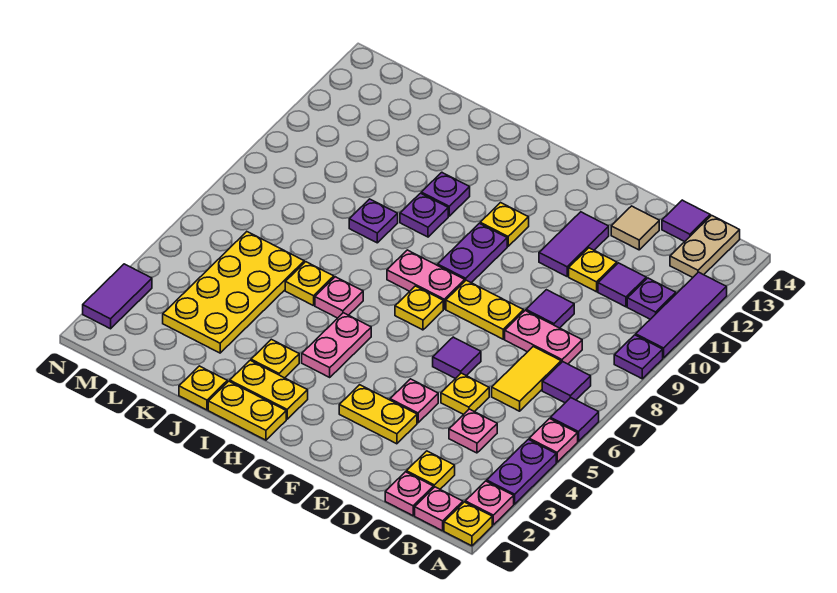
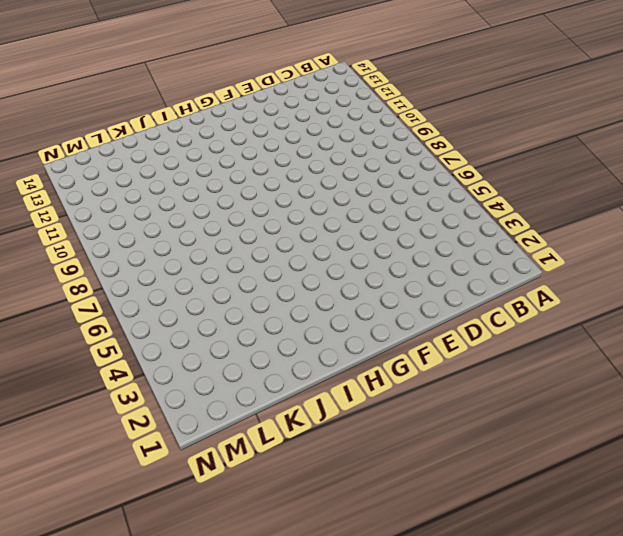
none -> yellow plate A1 level 1
none -> pink plate A2 level 1
none -> purple plate A3:A4 level 1
none -> pink plate A5 level 1

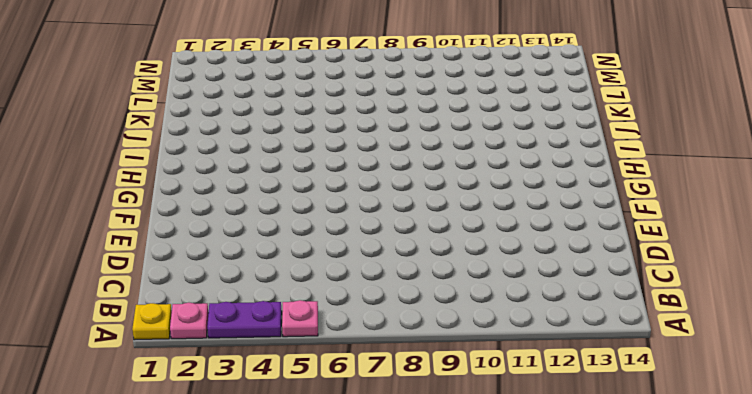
none -> purple tile A6 level 1
none -> purple plate A9 level 1
none -> purple tile A10:A12 level 1
none -> pink plate B1 level 1

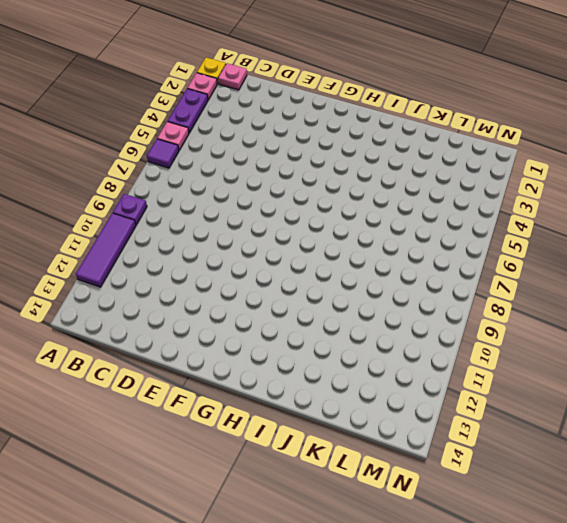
none -> purple tile B7 level 1
none -> purple plate B11 level 1
none -> tan plate B13:B14 level 1
none -> pink plate C1 level 1

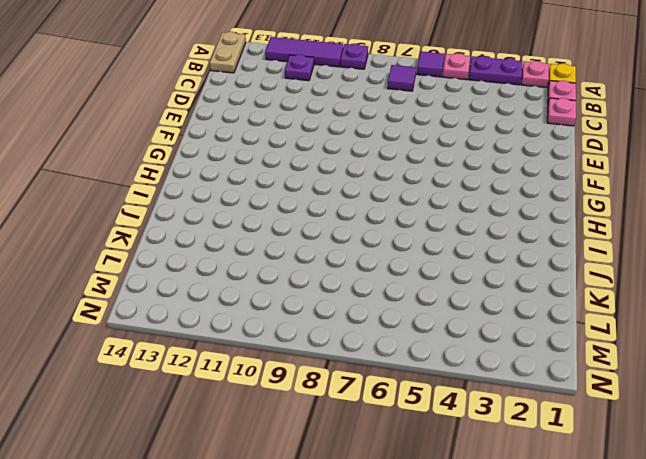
tan plate A14:B14 level 1 -> tan plate B13:B14 level 1
none -> yellow plate C2 level 1
none -> pink plate C4 level 1
none -> yellow tile C6:C7 level 1
none -> pink plate C8:D8 level 1

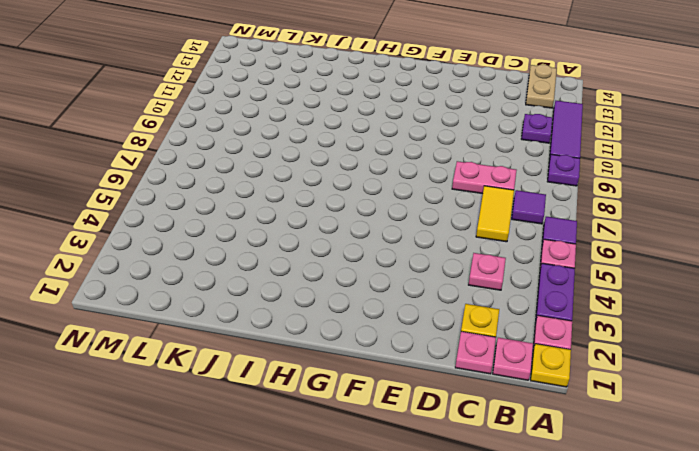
none -> purple tile C11 level 1
none -> purple tile C14 level 1
none -> yellow plate D5 level 1
none -> purple tile D9 level 1

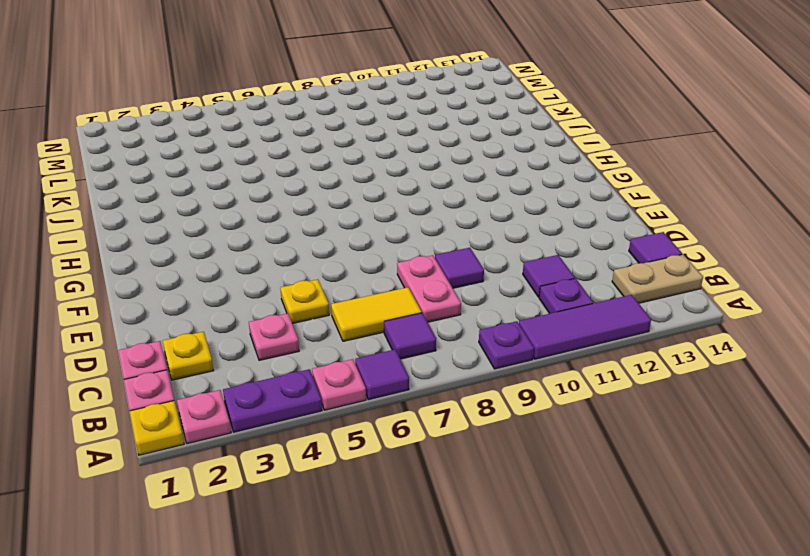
none -> yellow plate D11 level 1
none -> tan tile D13 level 1
none -> yellow plate E3:F3 level 1
none -> pink plate E4 level 1

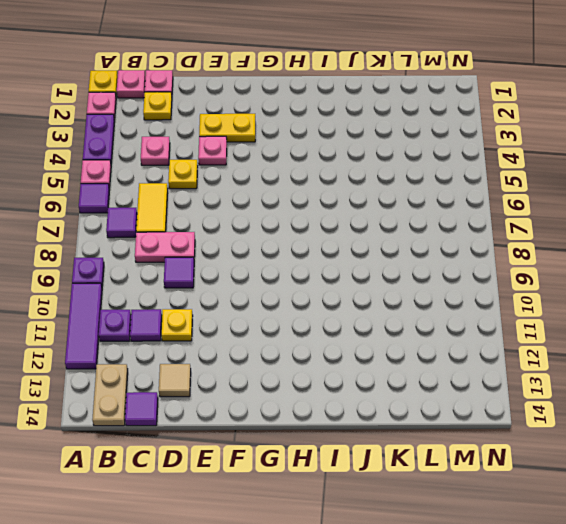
none -> purple tile E6 level 1
none -> yellow plate E8:F8 level 1
none -> purple tile E11:E12 level 1
none -> yellow plate G7 level 1

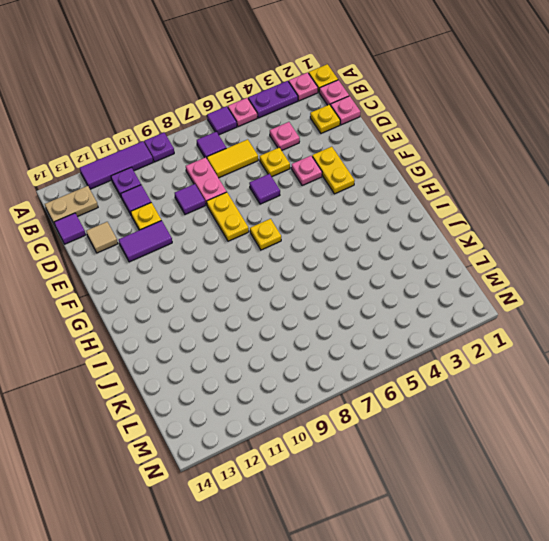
none -> pink plate G8:H8 level 1
none -> purple plate G9:G10 level 1
none -> yellow plate G11 level 1
none -> yellow plate H1:I1 level 1

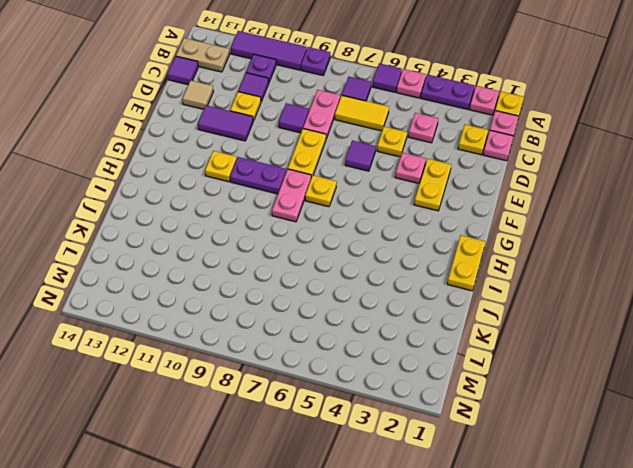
none -> yellow plate H2:I2 level 1
none -> pink plate H4:H5 level 1
none -> yellow plate I3 level 1
none -> pink plate I6 level 1

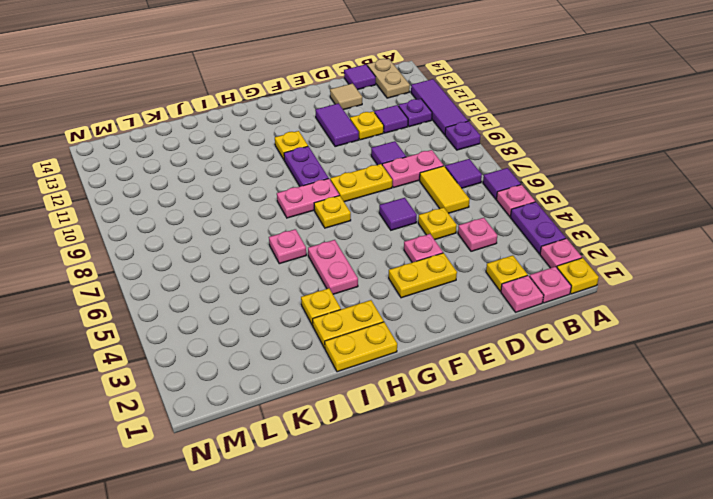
none -> purple plate I10 level 1
none -> purple plate I11 level 1
none -> yellow plate J1 level 1
none -> yellow plate J6 level 1

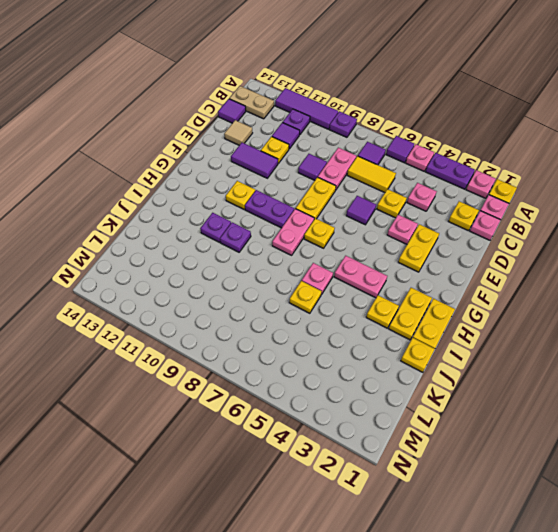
none -> purple plate J9 level 1
none -> yellow plate K3:L6 level 1
none -> purple tile N2:N3 level 1

